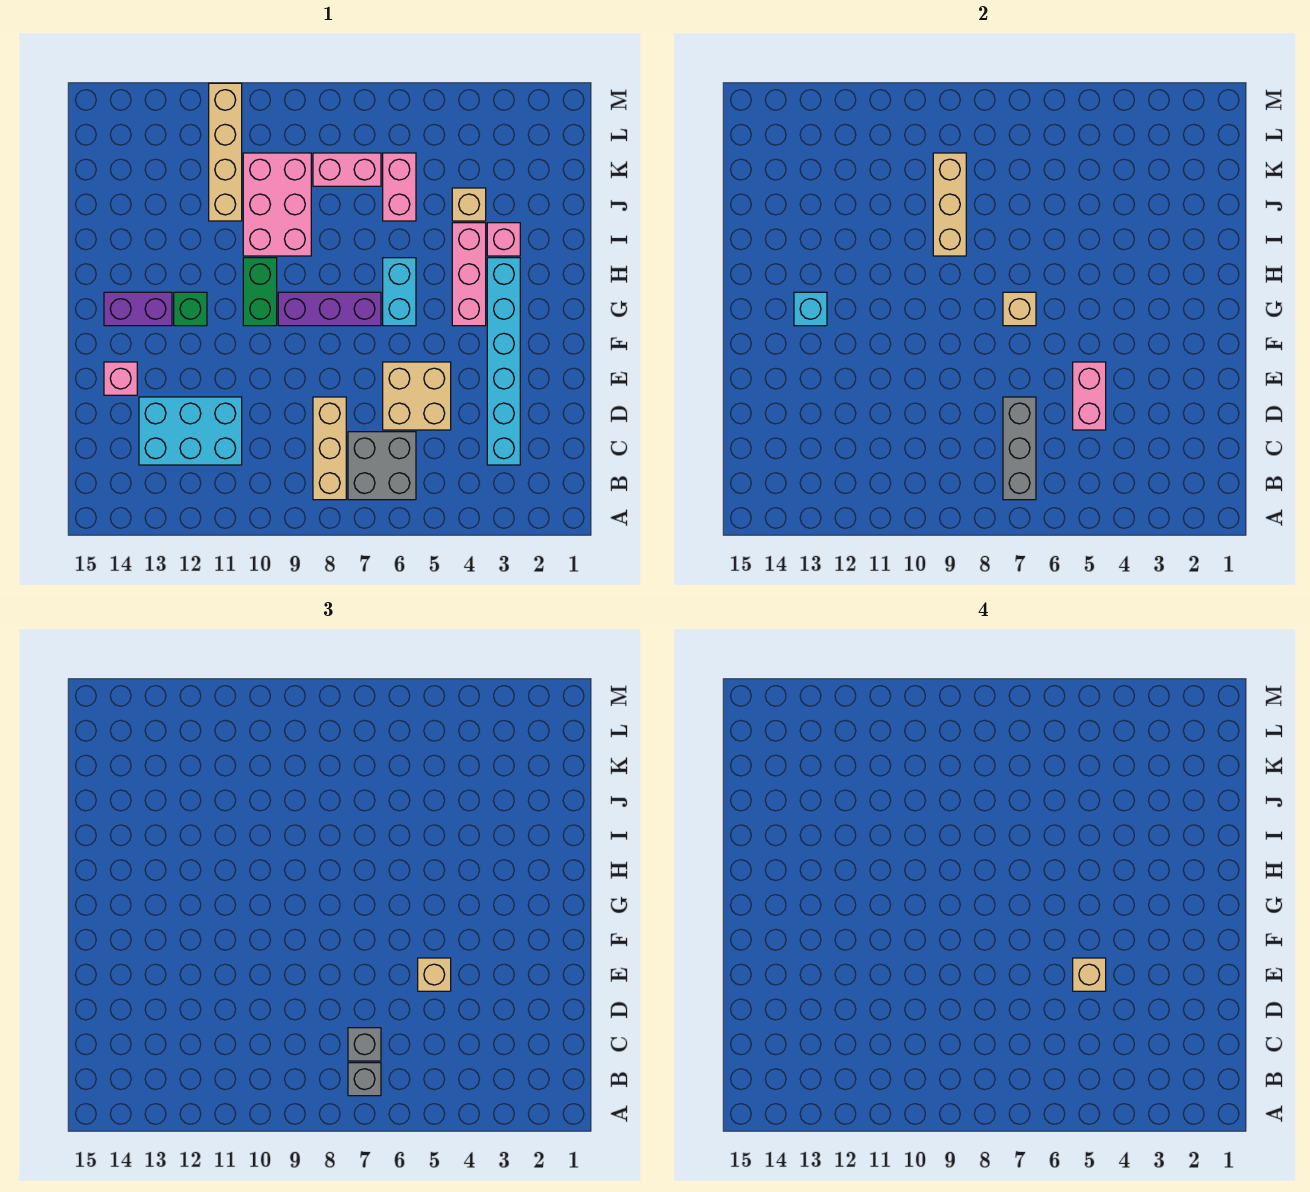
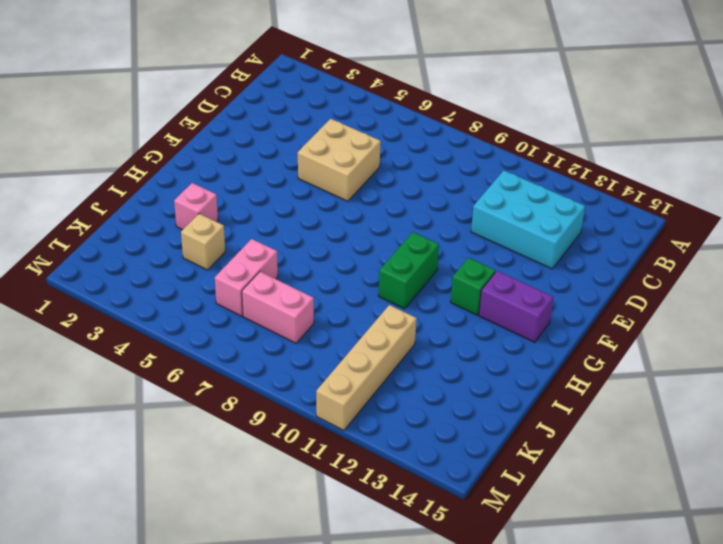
none -> grey brick B6:C7 level 1
none -> tan brick B8:D8 level 1
none -> cyan brick C3:H3 level 1

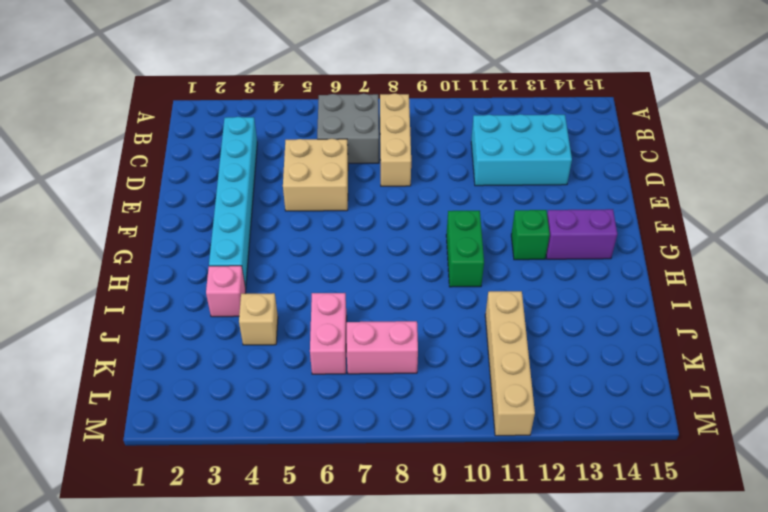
none -> pink brick E14 level 1
none -> pink brick G4:I4 level 1
none -> cyan brick G6:H6 level 1

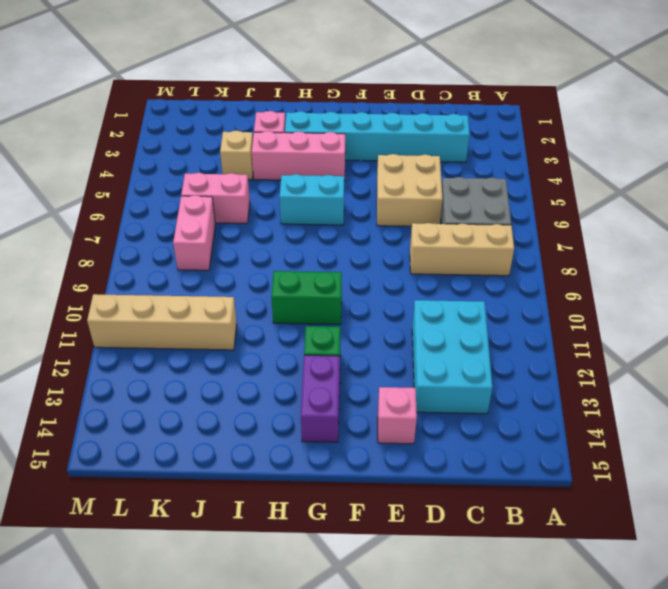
none -> purple brick G7:G9 level 1
none -> pink brick I9:K10 level 1
none -> grey brick B7:D7 level 2

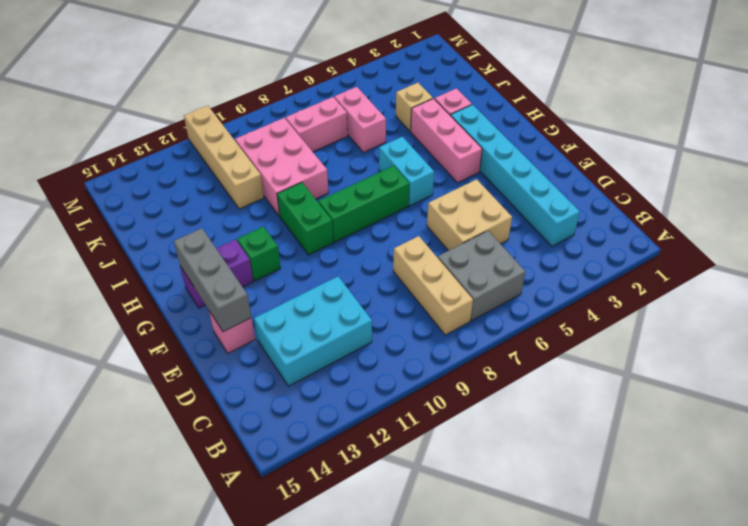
grey brick E14:G14 level 2 -> grey brick B7:D7 level 2
green brick G7:G9 level 1 -> purple brick G7:G9 level 1
none -> pink brick D5:E5 level 2
none -> tan brick G7 level 2
none -> cyan brick G13 level 2

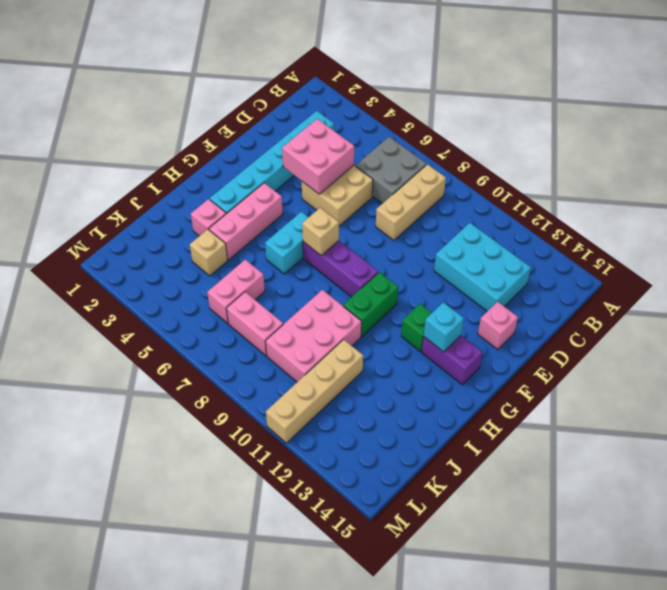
pink brick D4:E5 level 2 -> pink brick D5:E5 level 2
none -> grey brick B7:D7 level 2
none -> tan brick I9:K9 level 2
none -> grey brick B7 level 3

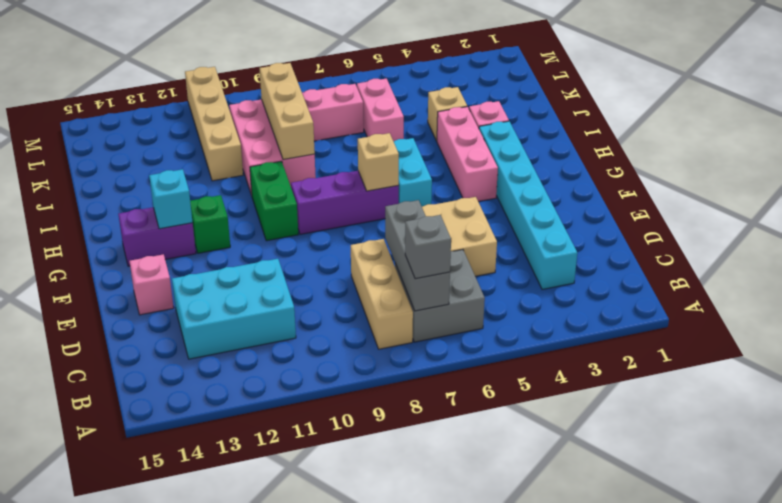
none -> pink brick D5:E5 level 2
none -> grey brick C7 level 3
none -> tan brick E5 level 3

